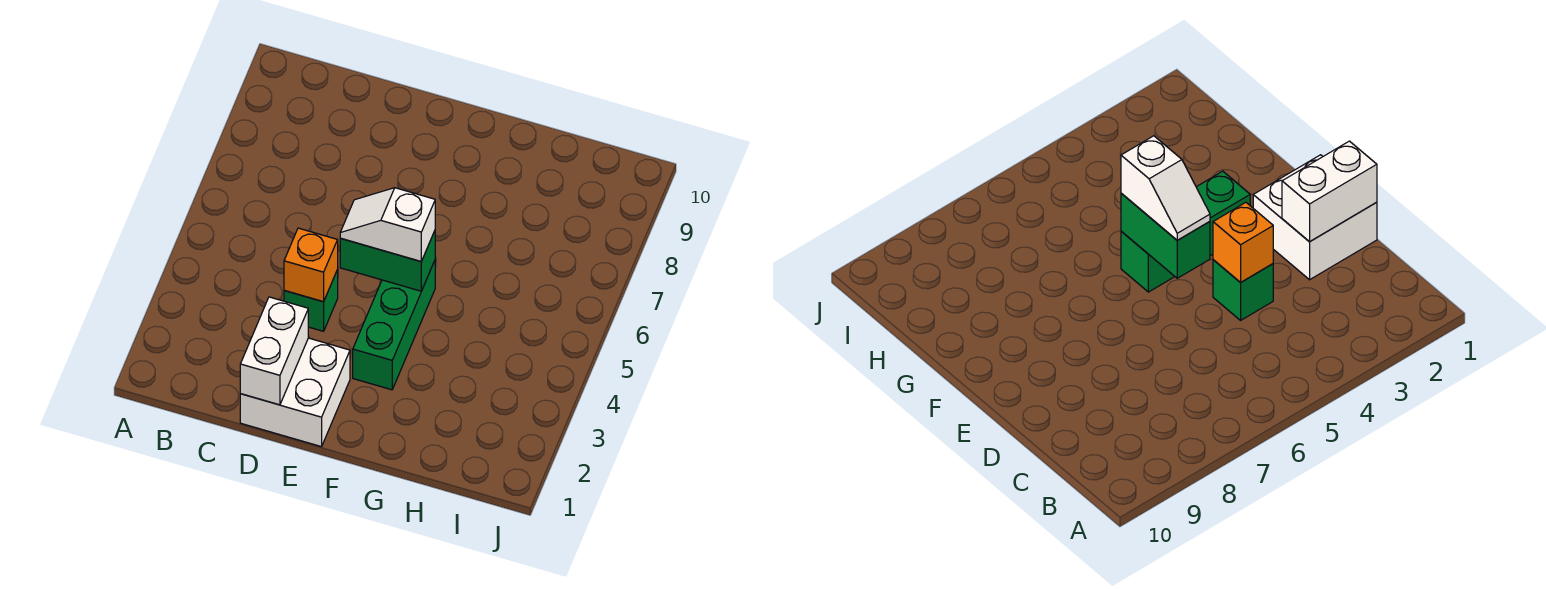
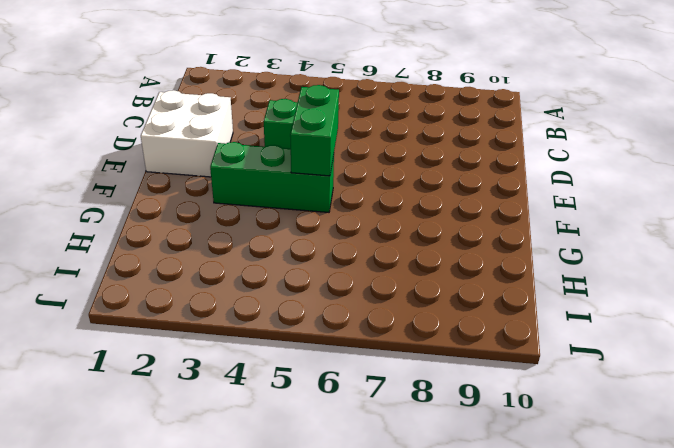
none -> white brick D1:D2 level 2
none -> orange brick D4 level 2

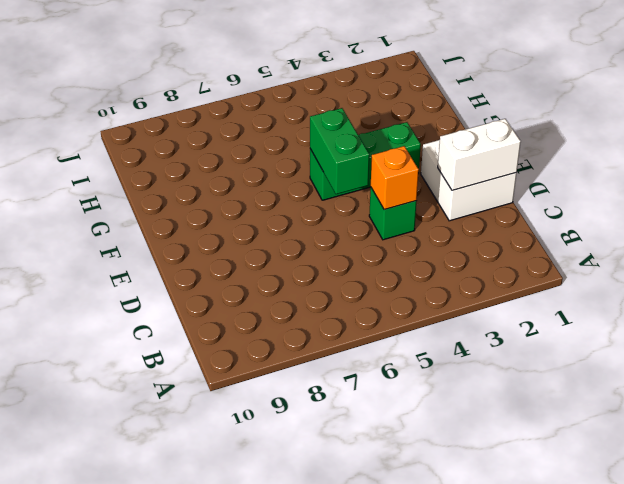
none -> white slope E5:F5 level 3 top F

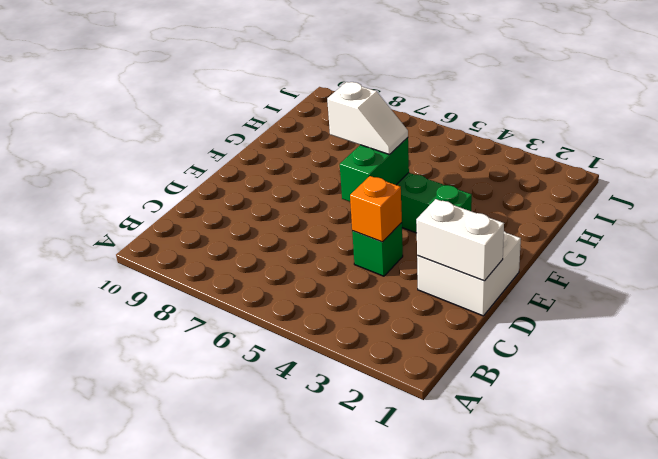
white slope F5:F6 level 3 top 6 -> white slope E5:F5 level 3 top F

